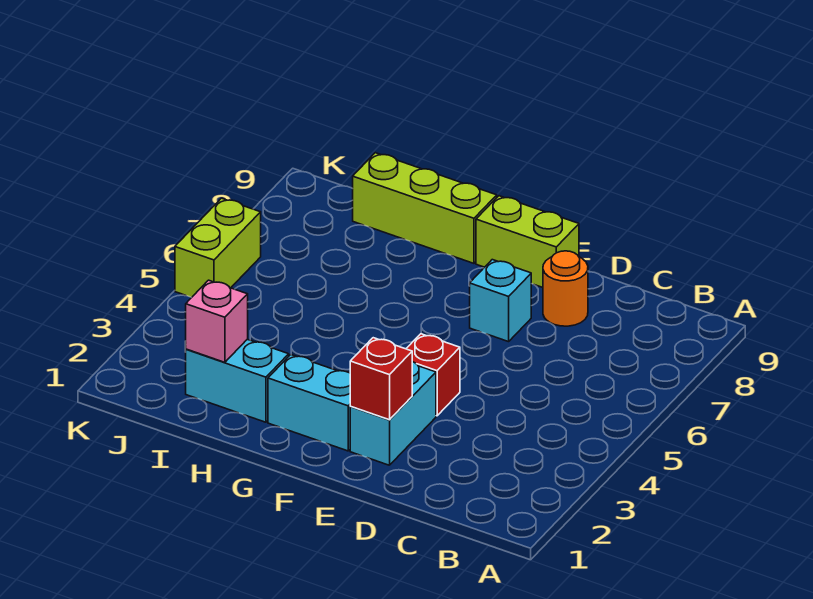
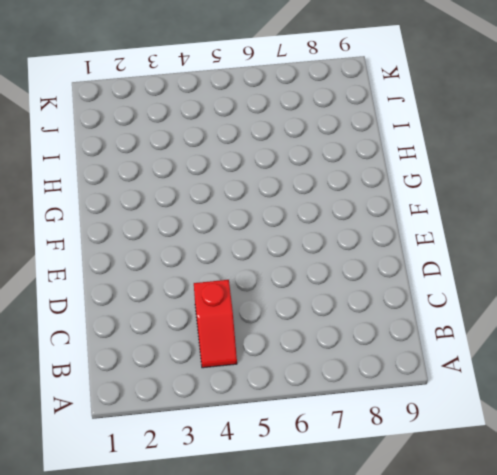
red slope B4:C4 level 1 top C -> none
none -> orange round brick D8 level 1
none -> cyan brick E2:E3 level 1

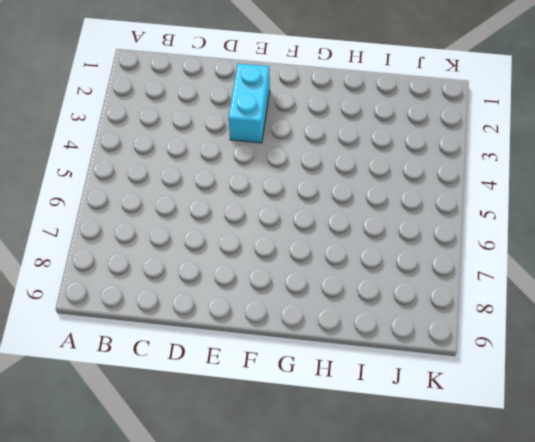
none -> orange round brick D8 level 1
none -> red brick E4 level 1

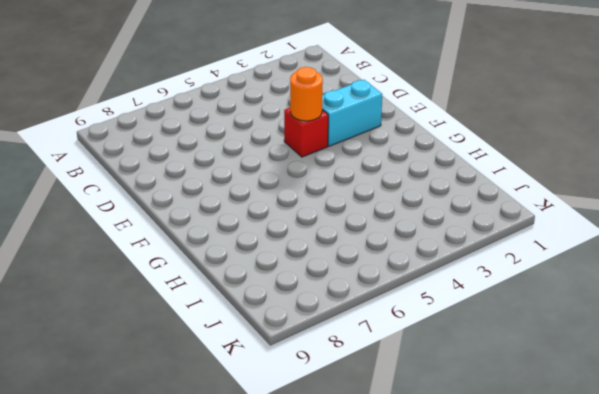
orange round brick E4 level 2 -> orange round brick D8 level 1
none -> cyan brick E7 level 1
none -> lime brick E9:F9 level 1

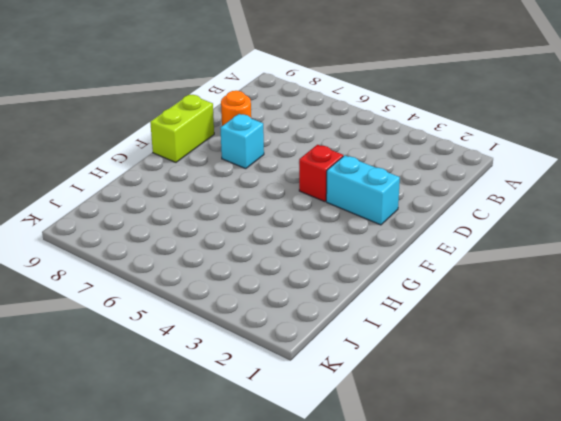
none -> cyan brick F2:G2 level 1
none -> lime brick G9:I9 level 1

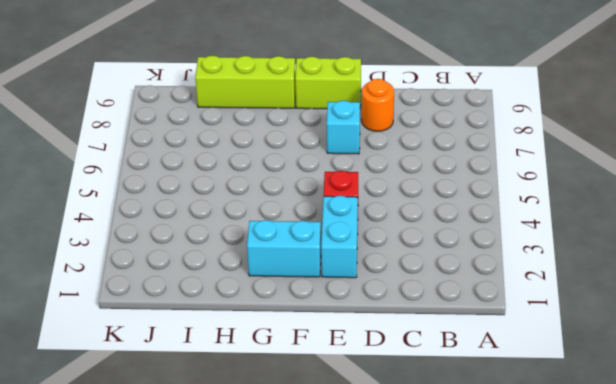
none -> cyan brick H2:I2 level 1
none -> lime brick K5:K6 level 1

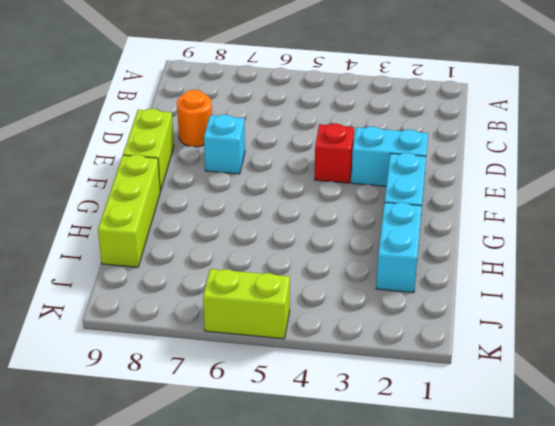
none -> red brick E2 level 2
none -> pink brick I2 level 2

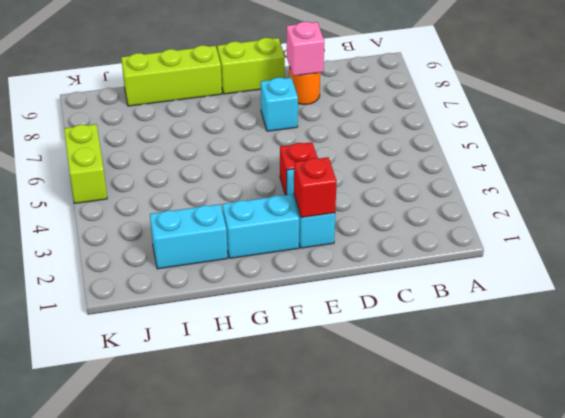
pink brick D8 level 2 -> pink brick I2 level 2

